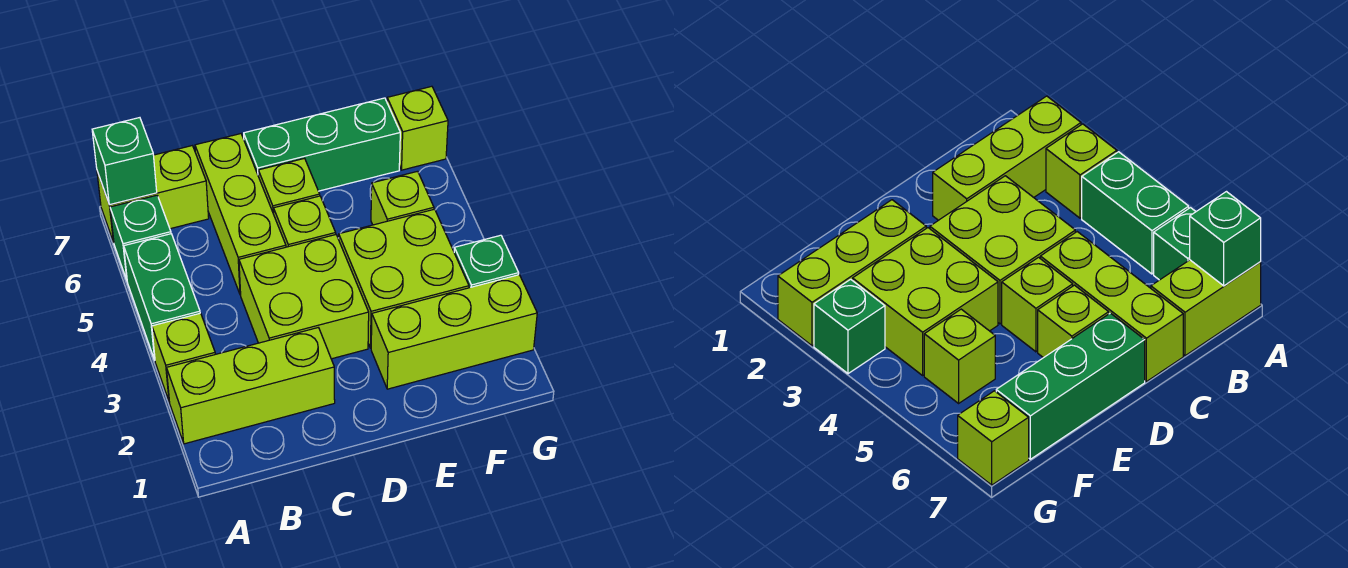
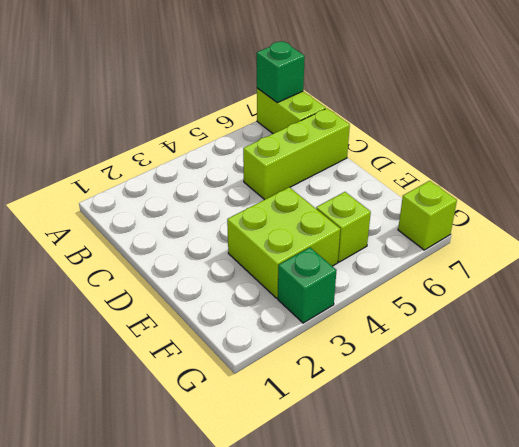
none -> lime brick A2:C2 level 1
none -> lime brick A3 level 1
none -> green brick A4:A5 level 1

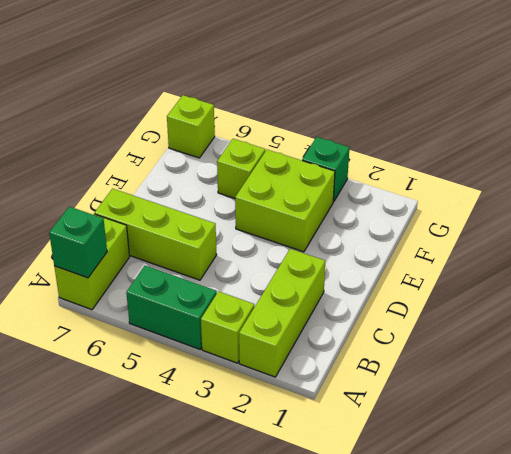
none -> green brick A6 level 1
none -> lime brick C3:D4 level 1
none -> lime brick D5 level 1

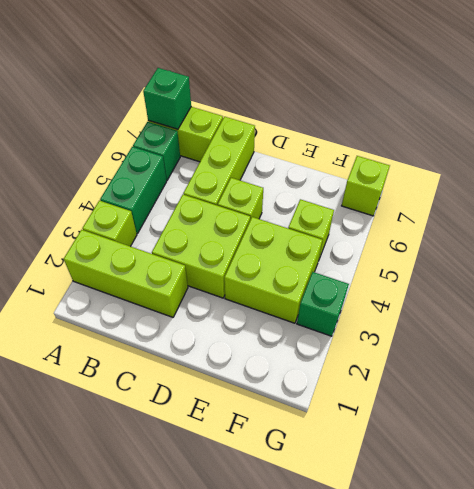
none -> lime brick D6 level 1
none -> green brick D7:F7 level 1
none -> lime brick E2:G2 level 1

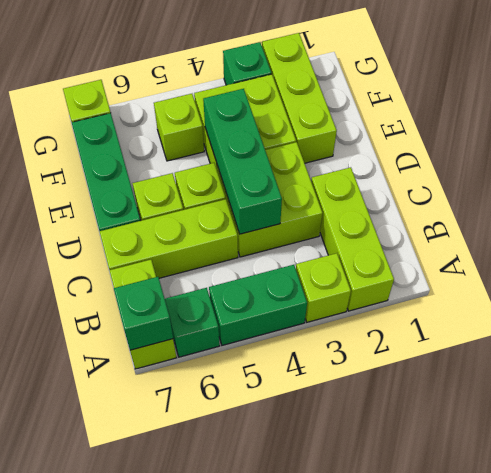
green brick C4:E4 level 2 -> none

